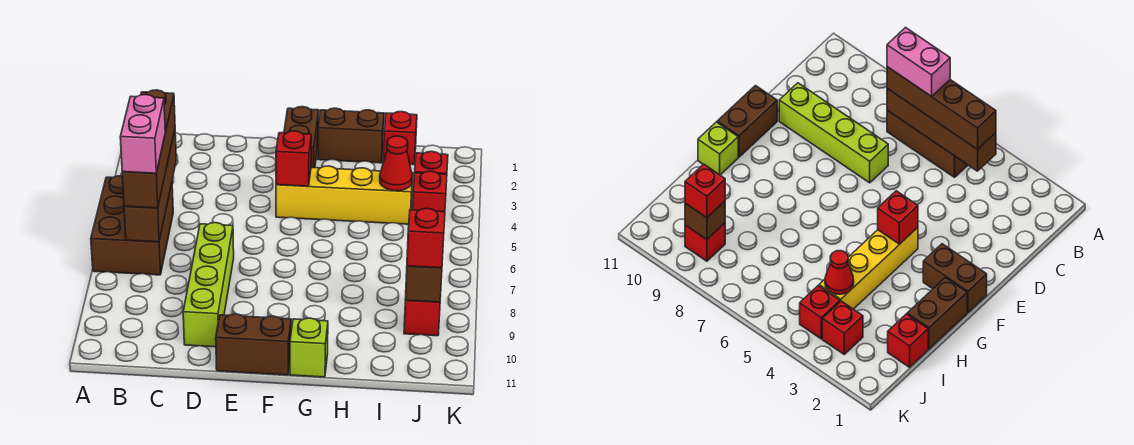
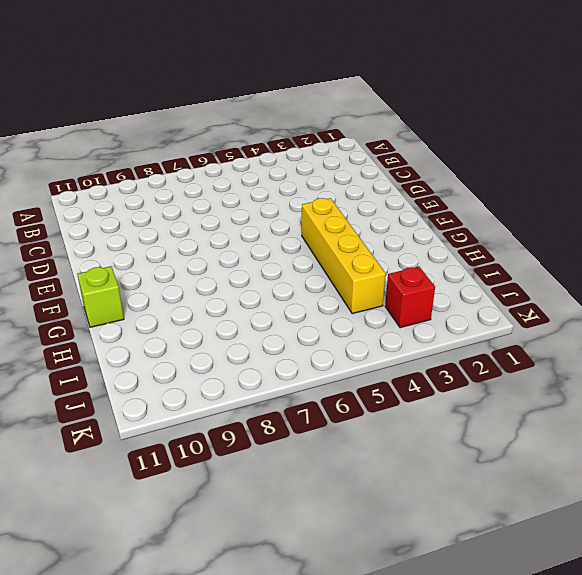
none -> brown brick A5:B7 level 1
none -> lime brick D7:D10 level 1
none -> brown brick E11:F11 level 1

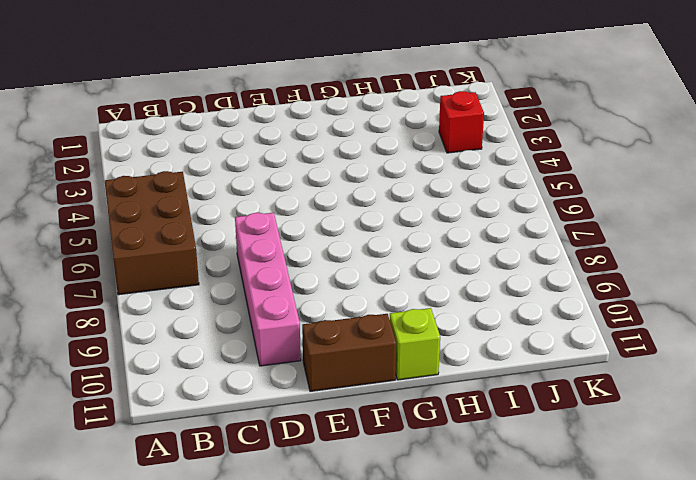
pink brick D7:D10 level 1 -> lime brick D7:D10 level 1
none -> brown brick F1:F2 level 1
none -> yellow brick F4:I4 level 1
none -> brown brick G1:H1 level 1

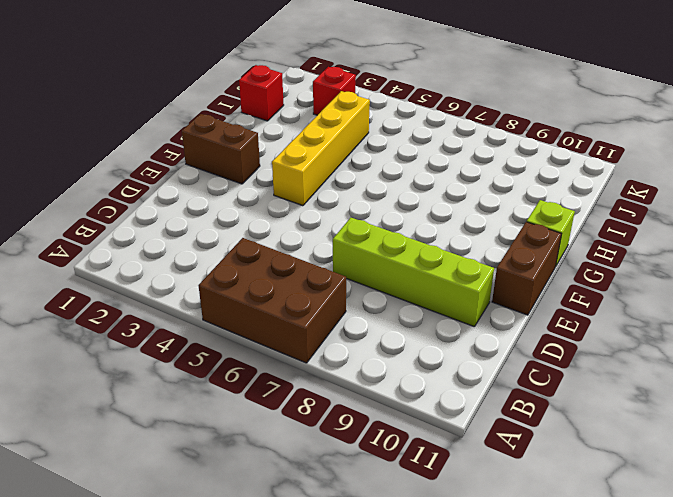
none -> brown brick G1:H1 level 1
none -> red brick J4 level 1
none -> red brick J9 level 1

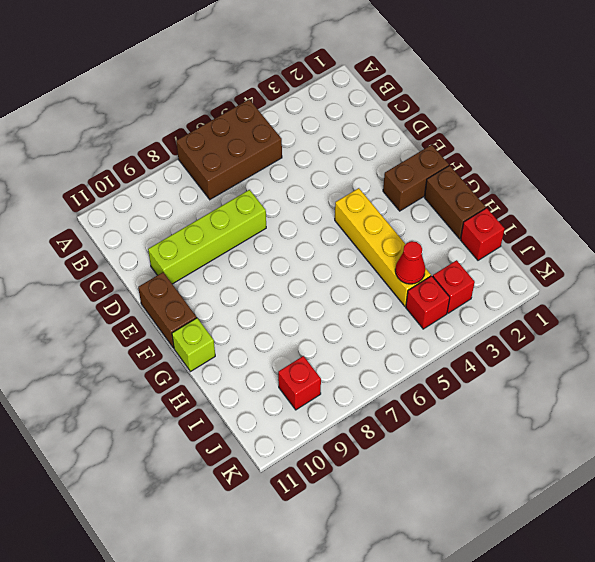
none -> brown brick B4:B7 level 2
none -> red brick F4 level 2
none -> brown brick J9 level 2

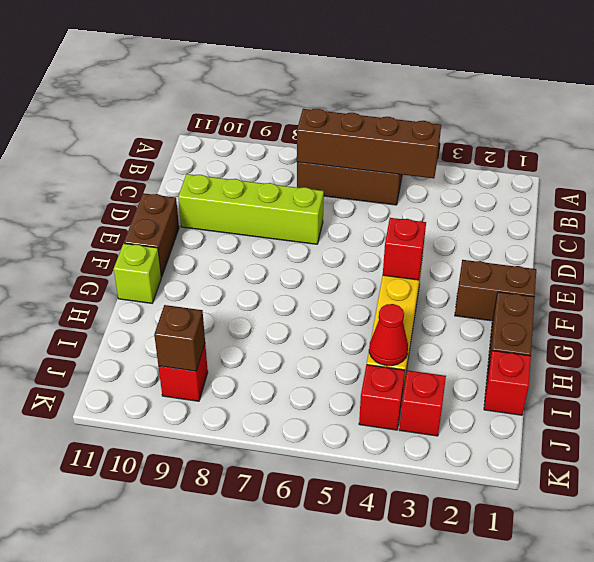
none -> brown brick B4:B7 level 3
none -> red brick J9 level 3
none -> pink brick B6:B7 level 4

